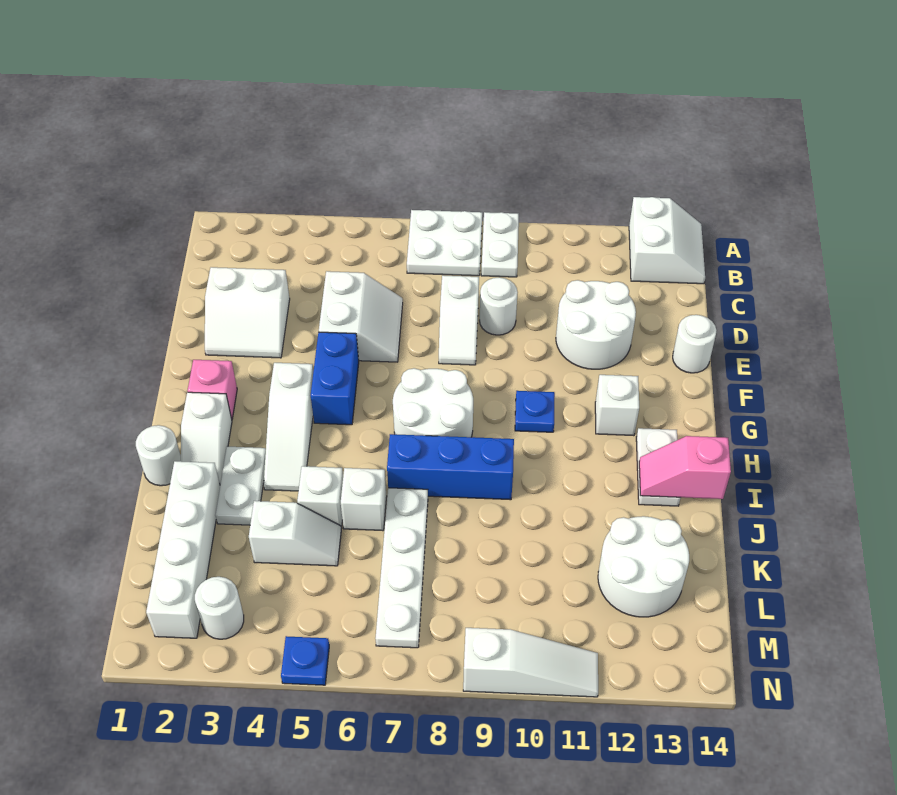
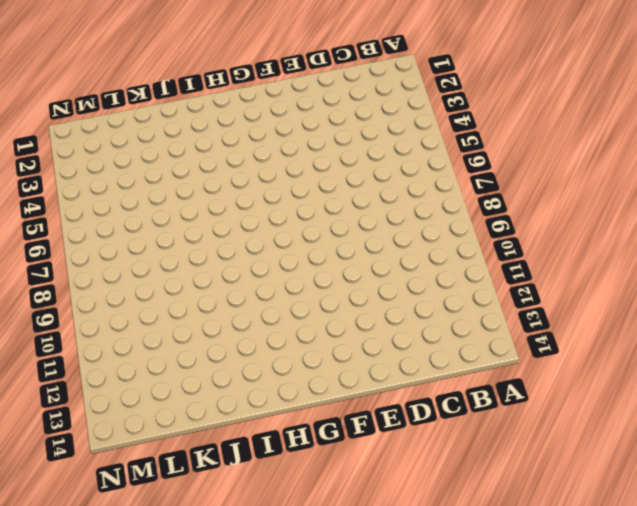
none -> white plate A7:B8 level 1
none -> white plate A9:B9 level 1
none -> white slope A13:B14 level 1 top 13
none -> white slope D2:E3 level 1 top D

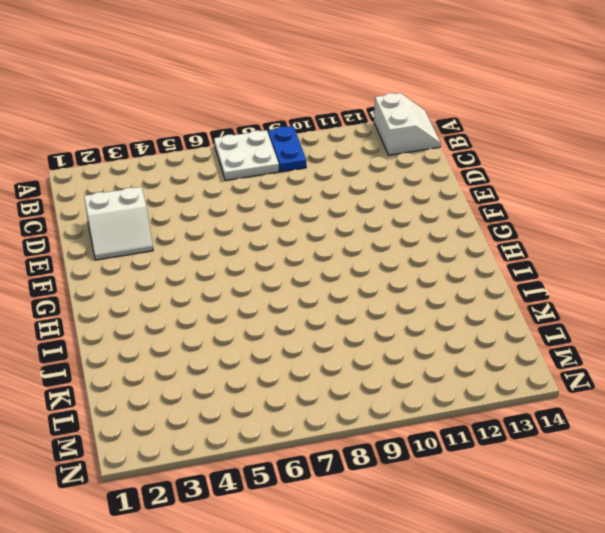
blue plate A9:B9 level 1 -> white plate A9:B9 level 1
none -> white slope D5:E6 level 1 top 5
none -> white slope D8:E8 level 1 top D
none -> white round brick D9 level 1
none -> white round brick D11:E12 level 1

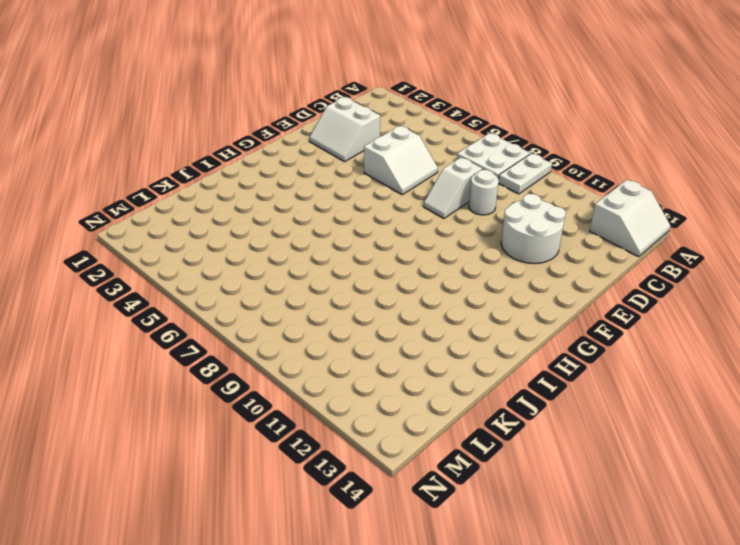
none -> white round brick E14 level 1
none -> blue brick F5:G5 level 1
none -> pink brick G2 level 1
none -> white slope G4:I4 level 1 top G

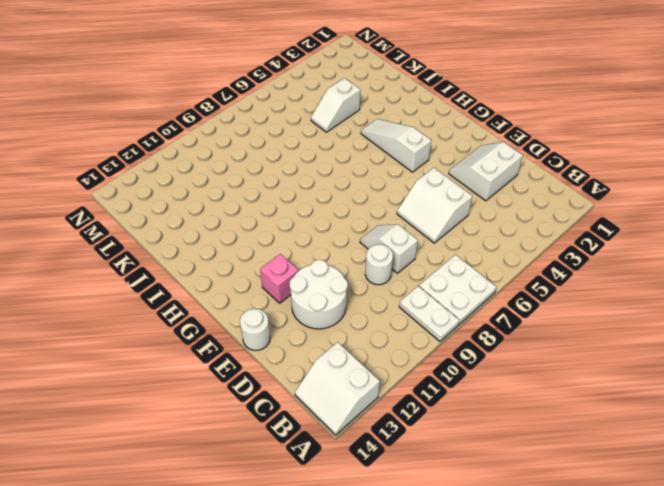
pink brick F12 level 1 -> pink brick G2 level 1
none -> blue brick F5:G5 level 1
none -> white round brick G7:H8 level 1
none -> blue plate G10 level 1
none -> white brick G12 level 1

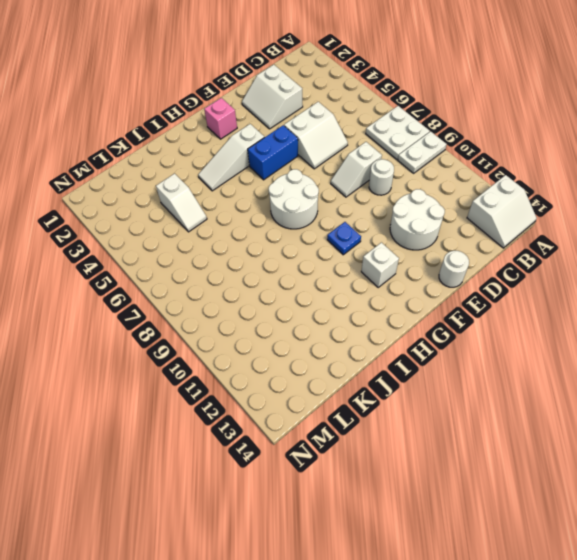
none -> white slope H2:I2 level 1 top H
none -> white plate H13:I13 level 1
none -> white round brick I1 level 1
none -> white plate I3:J3 level 1

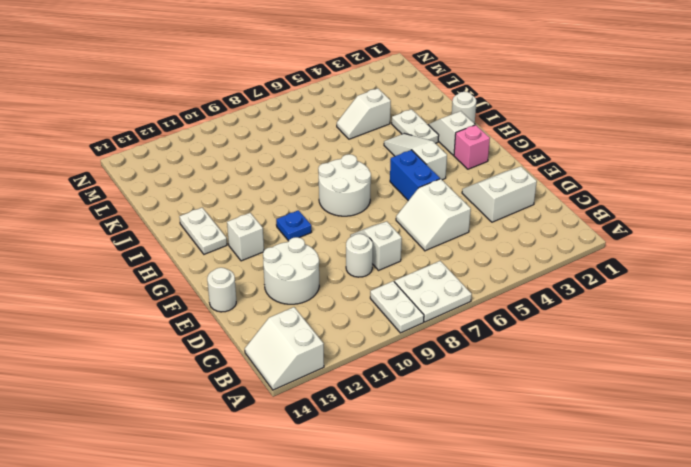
none -> blue brick I7:I9 level 1
none -> white brick J2:M2 level 1
none -> white brick J5 level 1
none -> white brick J6 level 1

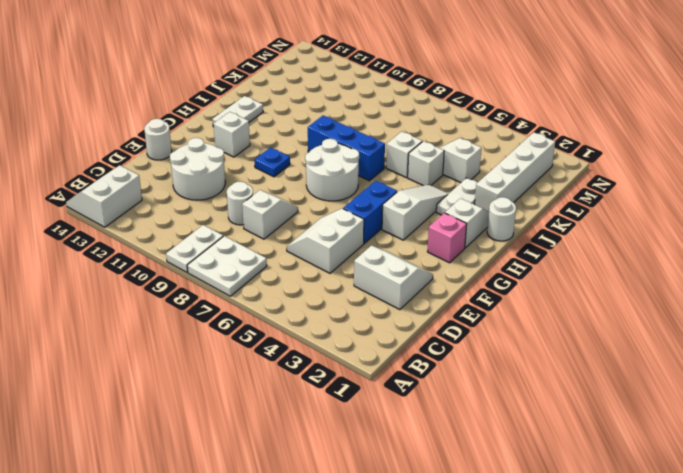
none -> white plate J7:M7 level 1
none -> white round brick K12:L13 level 1
none -> white round brick M3 level 1
none -> blue plate N5 level 1

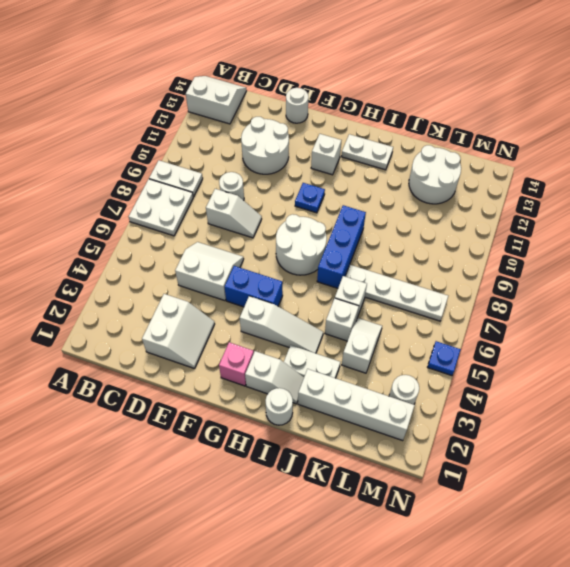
none -> white slope N9:N11 level 1 top 9
none -> pink slope I13:I14 level 2 top 14

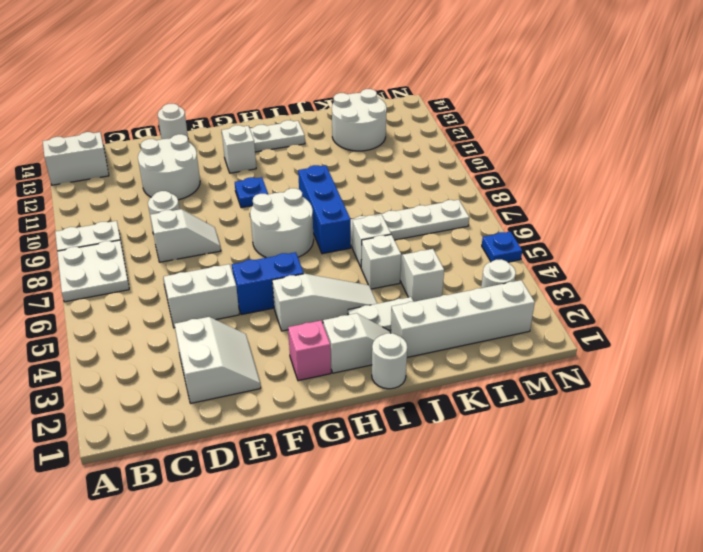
none -> white slope N9:N11 level 1 top 9
none -> pink slope I13:I14 level 2 top 14

